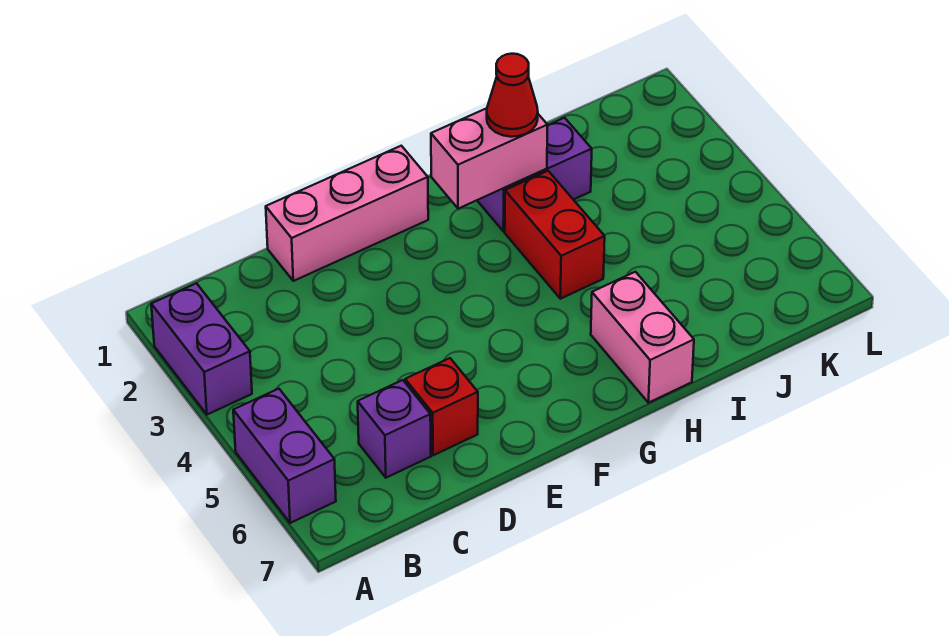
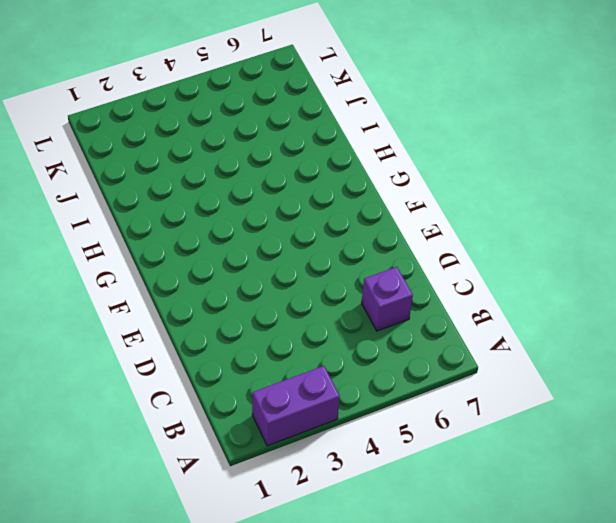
none -> purple brick A5:A6 level 1
none -> pink brick D1:F1 level 1

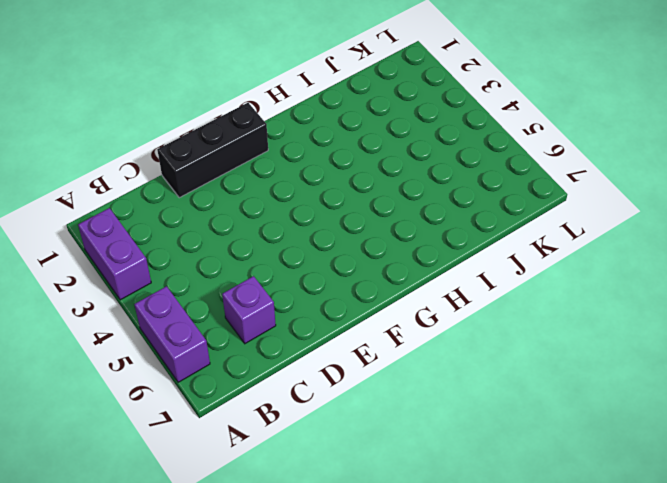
black brick D1:F1 level 1 -> pink brick D1:F1 level 1
none -> red brick D6 level 1
none -> purple brick H2:I2 level 1

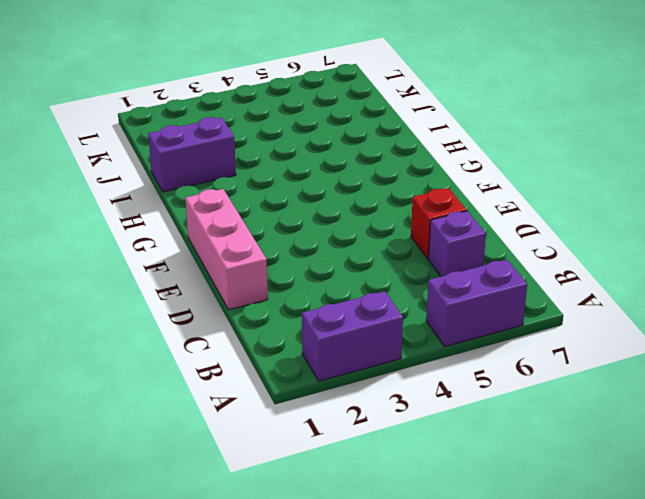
purple brick I1:I2 level 1 -> purple brick H2:I2 level 1
none -> red brick H3:H4 level 1
none -> pink brick H6:H7 level 1

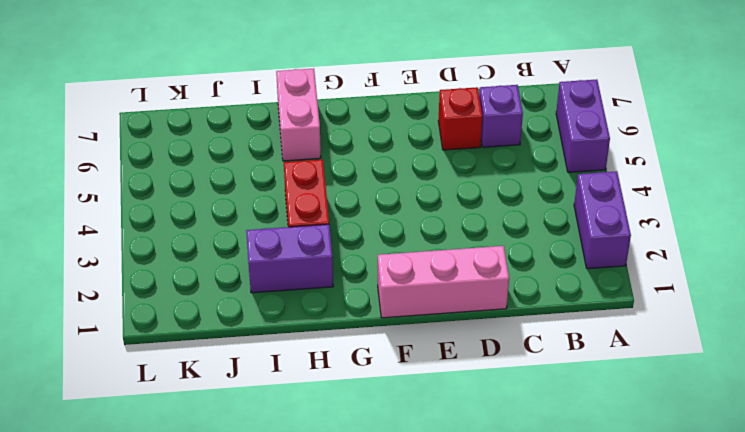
none -> pink brick G2:H2 level 2
none -> red cone H2 level 3

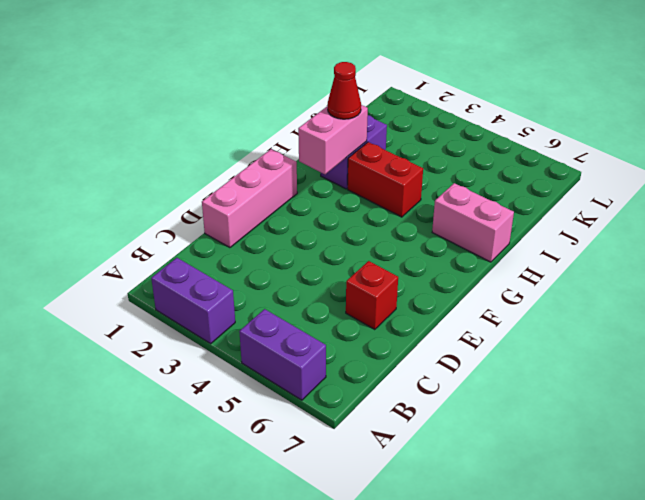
none -> purple brick C6 level 1

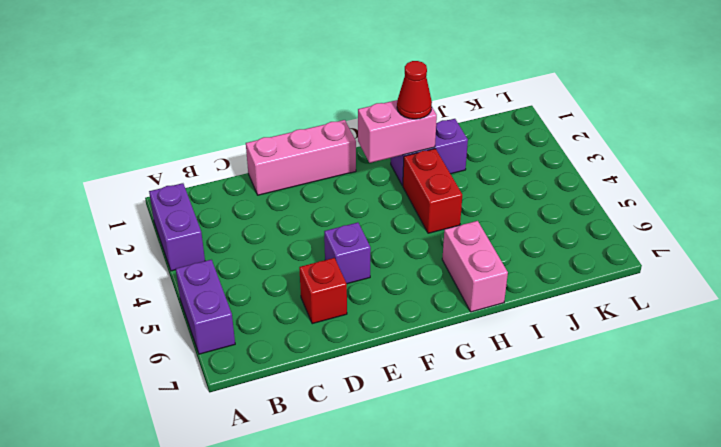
purple brick E5 level 1 -> purple brick C6 level 1

